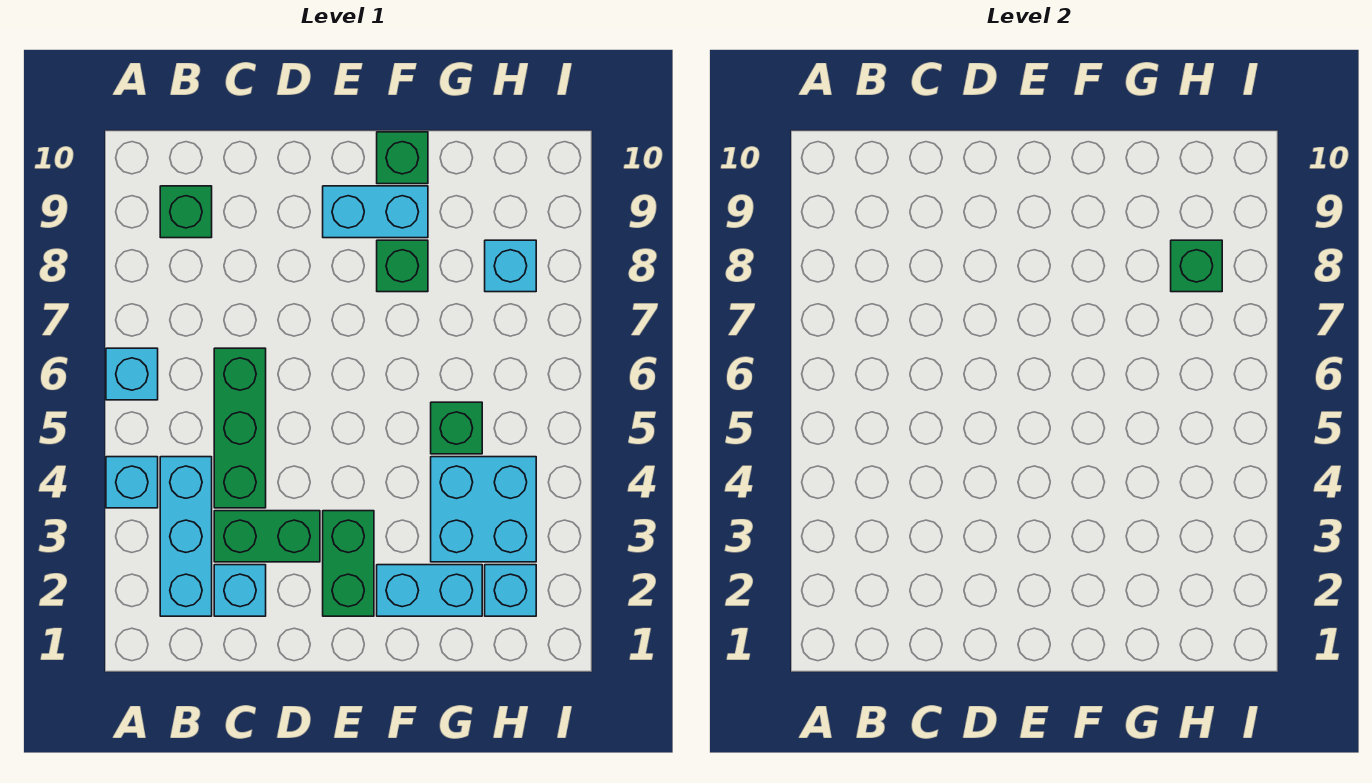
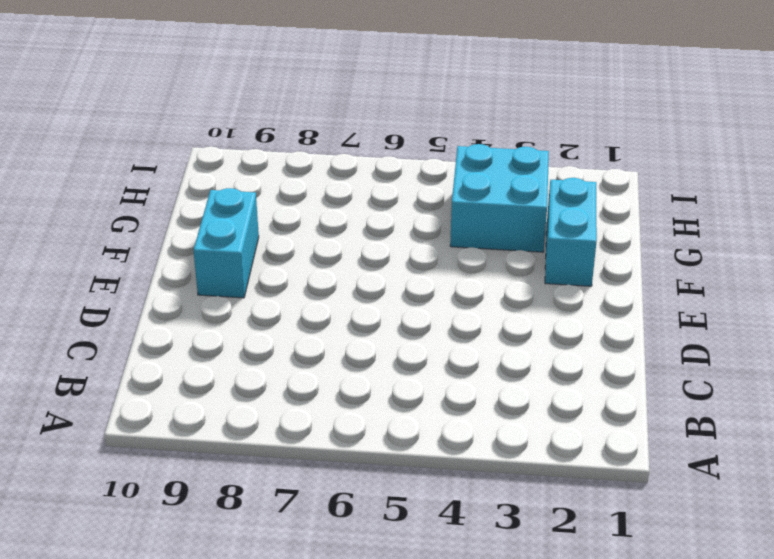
none -> cyan brick A4 level 1
none -> cyan brick A6 level 1
none -> cyan brick B2:B4 level 1

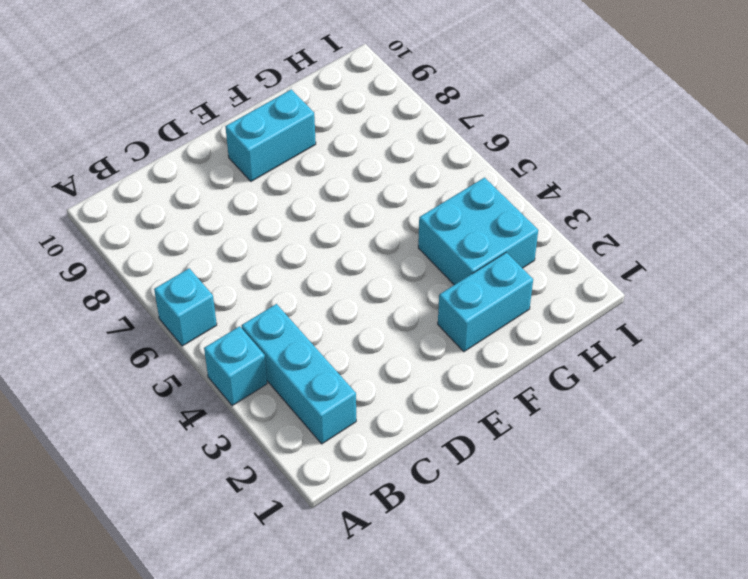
none -> green brick B9 level 1
none -> cyan brick C2 level 1
none -> green brick C3:D3 level 1

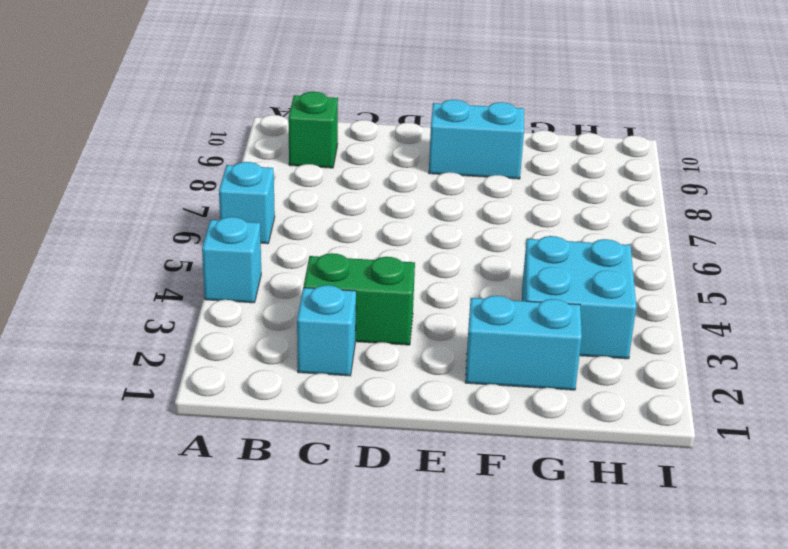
none -> cyan brick B2:B4 level 1
none -> green brick C4:C6 level 1
none -> green brick E2:E3 level 1

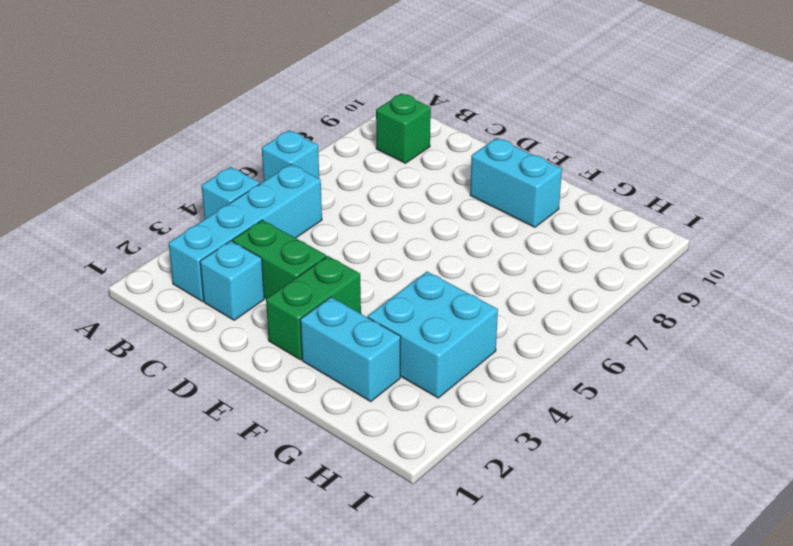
cyan brick B2:B5 level 1 -> cyan brick B2:B4 level 1
none -> green brick C4:C6 level 1
none -> green brick F8 level 1
none -> green brick F10 level 1

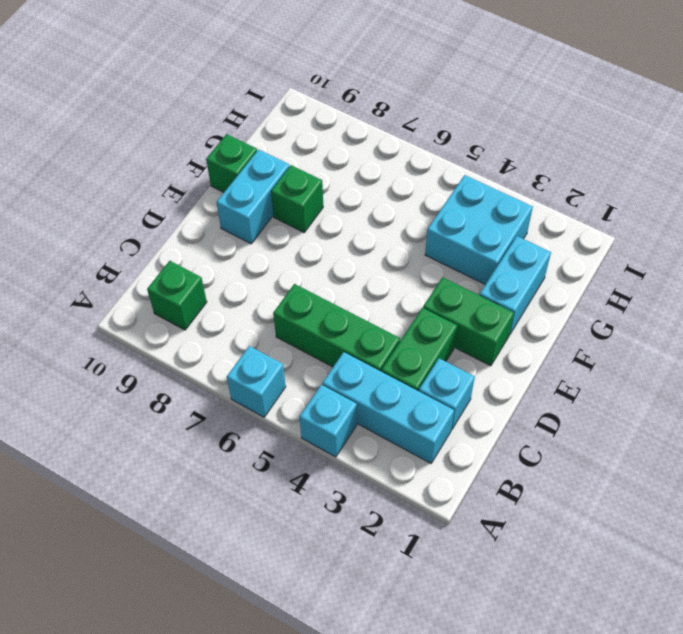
none -> green brick G5 level 1
none -> cyan brick H2 level 1
none -> cyan brick H8 level 1

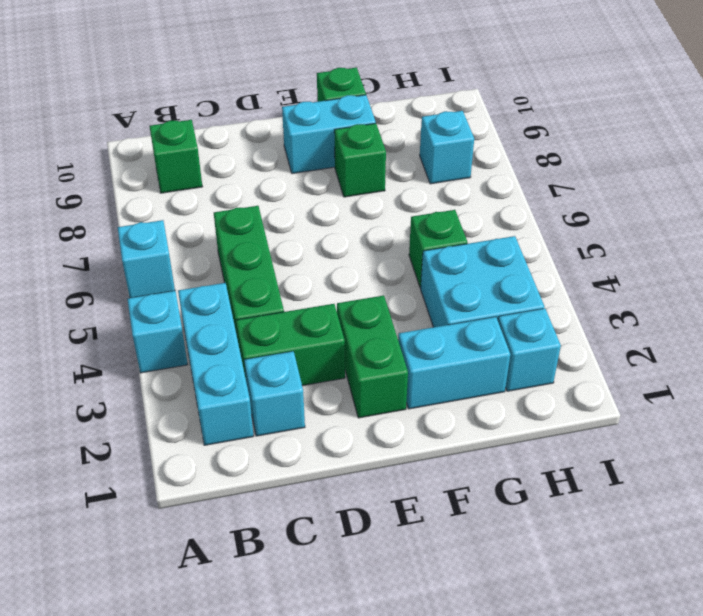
none -> green brick H8 level 2

